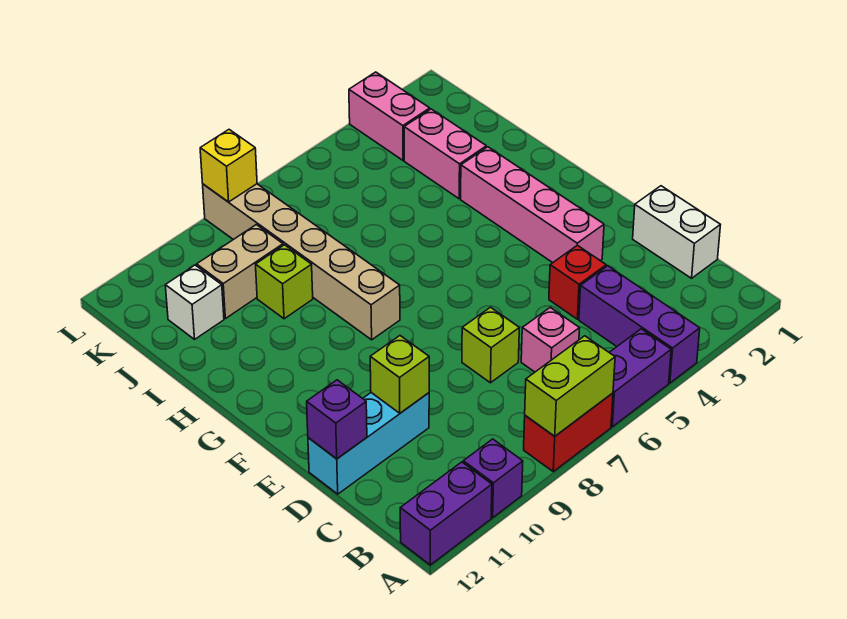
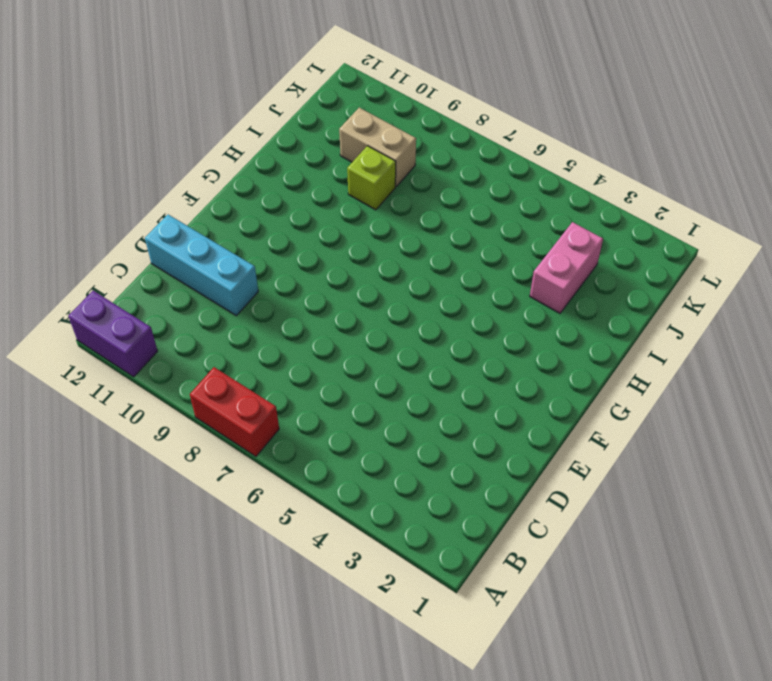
none -> purple brick A4:C4 level 1
none -> purple brick A5:A6 level 1
none -> purple brick A10 level 1

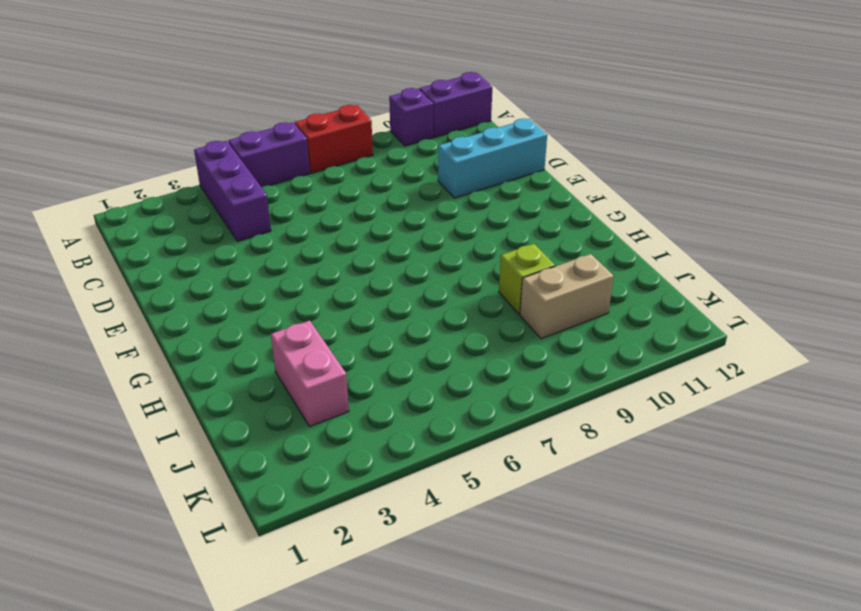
none -> white brick C1:D1 level 1
none -> pink brick C6 level 1
none -> red brick D4 level 1

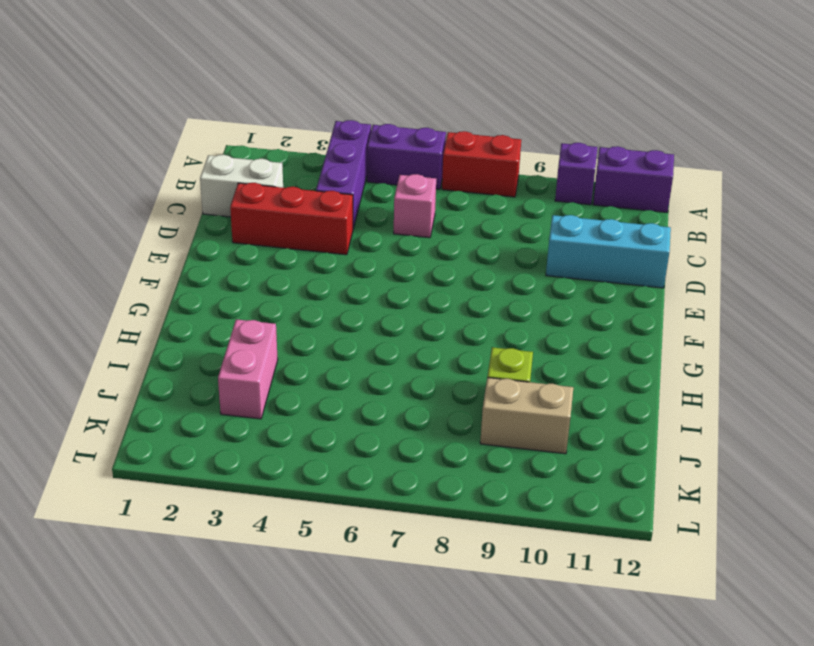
white brick C1:C2 level 1 -> white brick C1:D1 level 1
red brick D2:D4 level 1 -> red brick D4 level 1
none -> lime brick D7 level 1
none -> pink brick E3:H3 level 1
none -> tan brick G8:L8 level 1

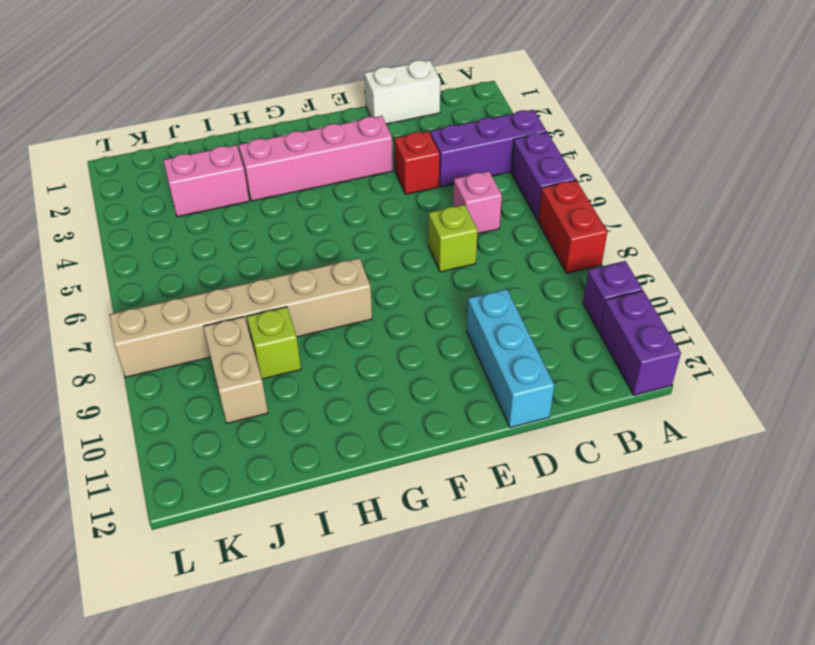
none -> white brick J11 level 1
none -> pink brick K3:L3 level 1
none -> lime brick A7:A8 level 2

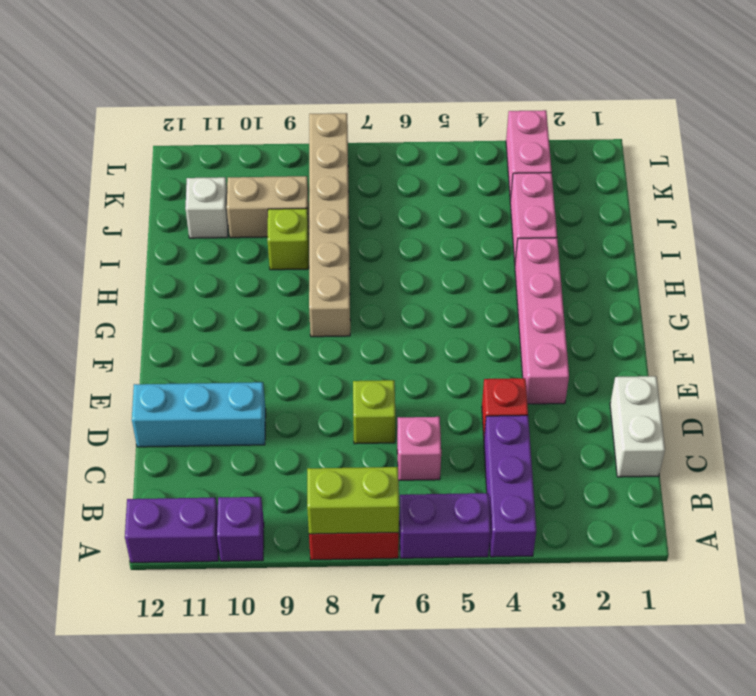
none -> lime brick D10 level 2
none -> purple brick D12 level 2
none -> yellow brick L8 level 2

